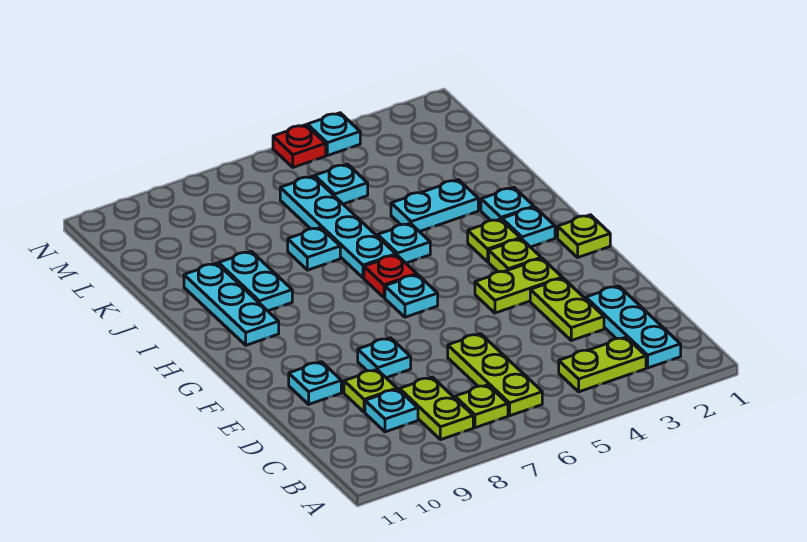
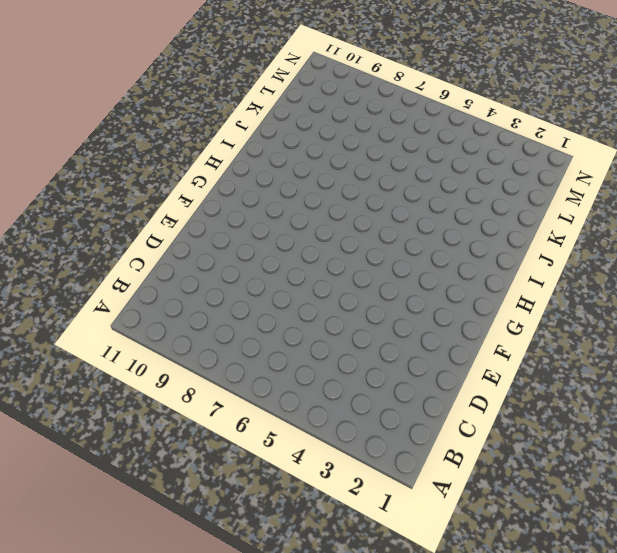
none -> cyan plate B2:D2 level 1
none -> lime plate B3:B4 level 1
none -> lime plate B6:D6 level 1

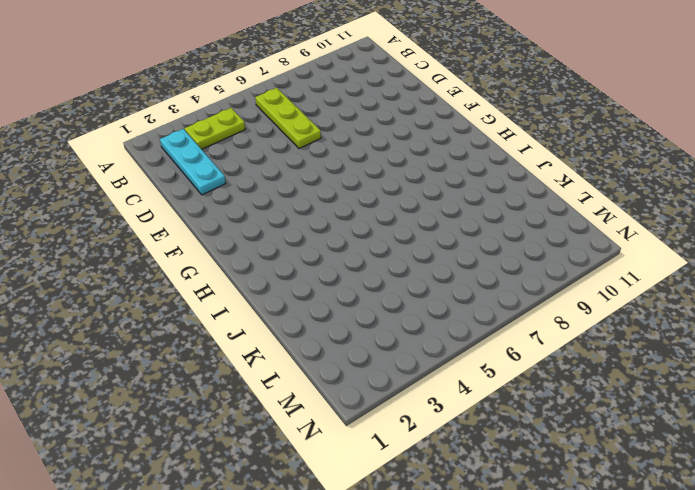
none -> lime plate B7 level 1
none -> lime plate B8:C8 level 1
none -> cyan plate C9 level 1

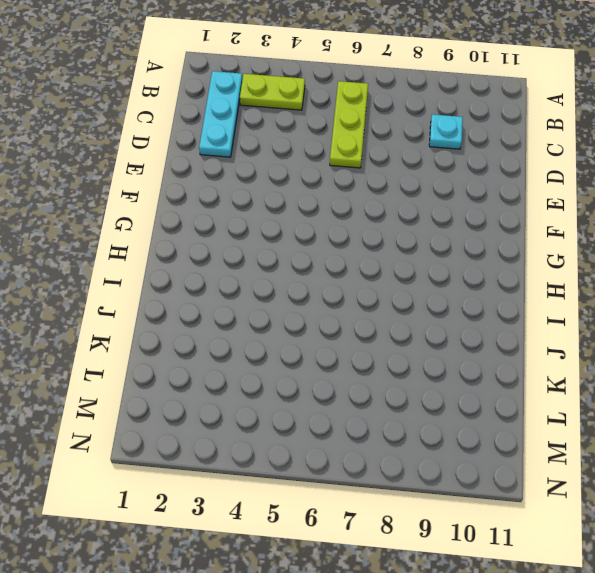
none -> lime plate B7 level 1
none -> lime plate B8:C8 level 1
none -> lime plate D3:E3 level 1

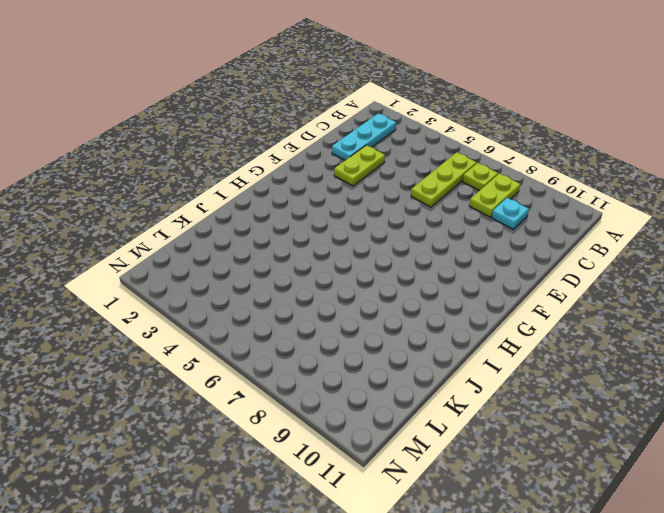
none -> lime plate B3:B4 level 1
none -> lime plate D9 level 1
none -> cyan plate E8 level 1

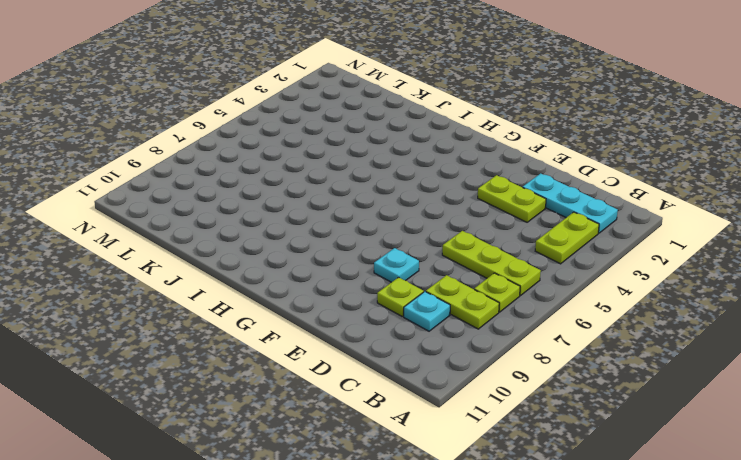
none -> cyan plate E10 level 1
none -> lime plate F3:F4 level 1
none -> lime plate G1 level 1

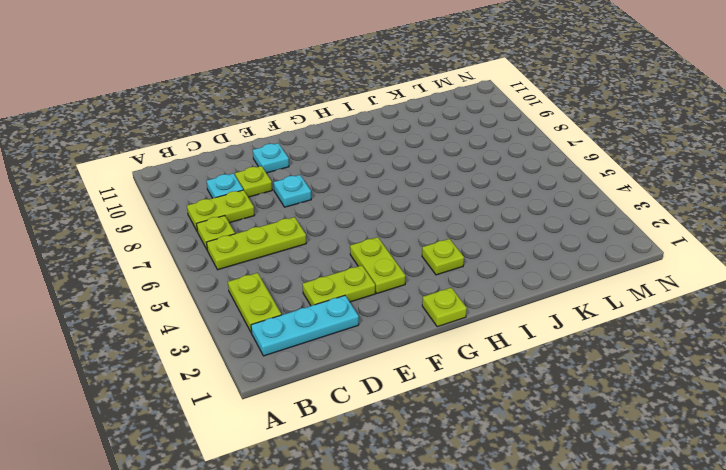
none -> lime plate G3 level 1
none -> cyan plate G6 level 1
none -> cyan plate H2 level 1

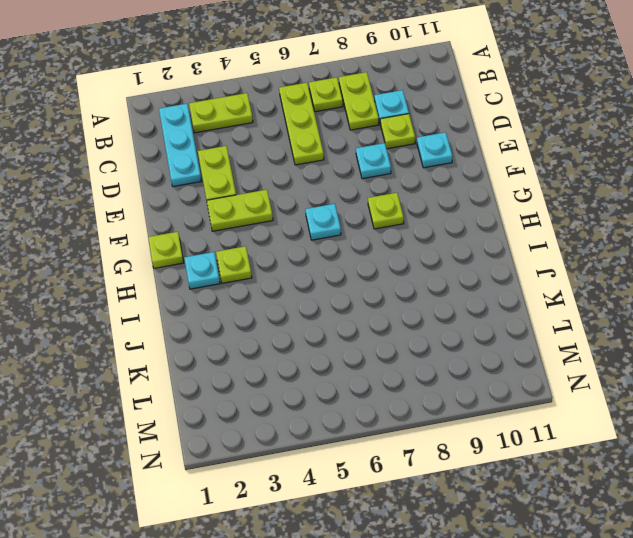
lime plate G8 level 1 -> lime plate G3 level 1
none -> red plate H6 level 1
none -> cyan plate H10:J10 level 1
none -> cyan plate I2 level 1

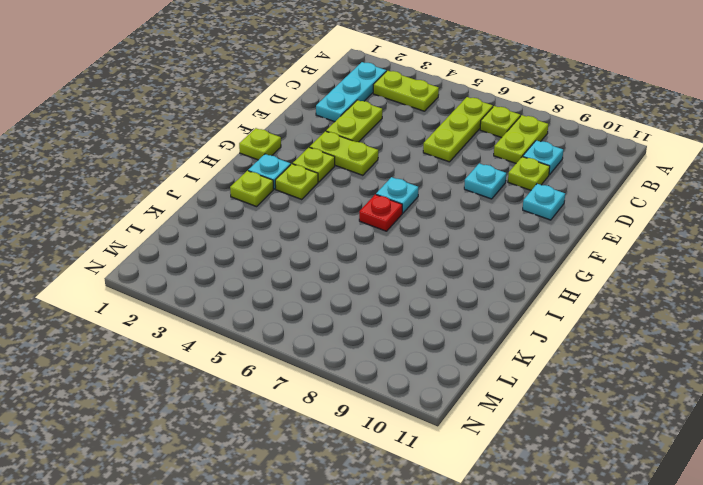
lime plate I2 level 1 -> cyan plate I2 level 1
none -> cyan plate H10:J10 level 1
none -> cyan plate I5 level 1
none -> cyan plate I6:L6 level 1

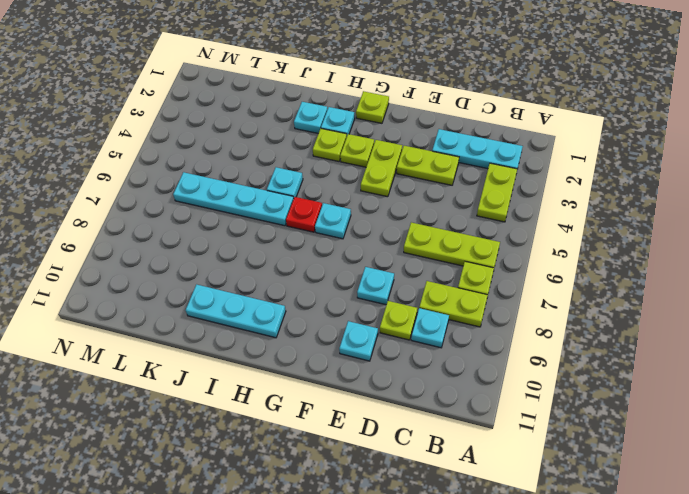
none -> cyan plate I9:J9 level 1
none -> cyan plate J3:J4 level 1
none -> cyan plate J7 level 1

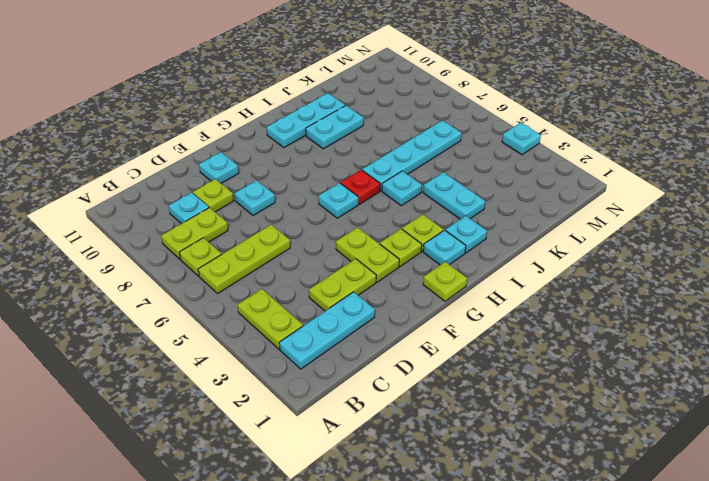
none -> cyan plate J7 level 1
none -> cyan plate L5 level 1
none -> red plate N5 level 1

